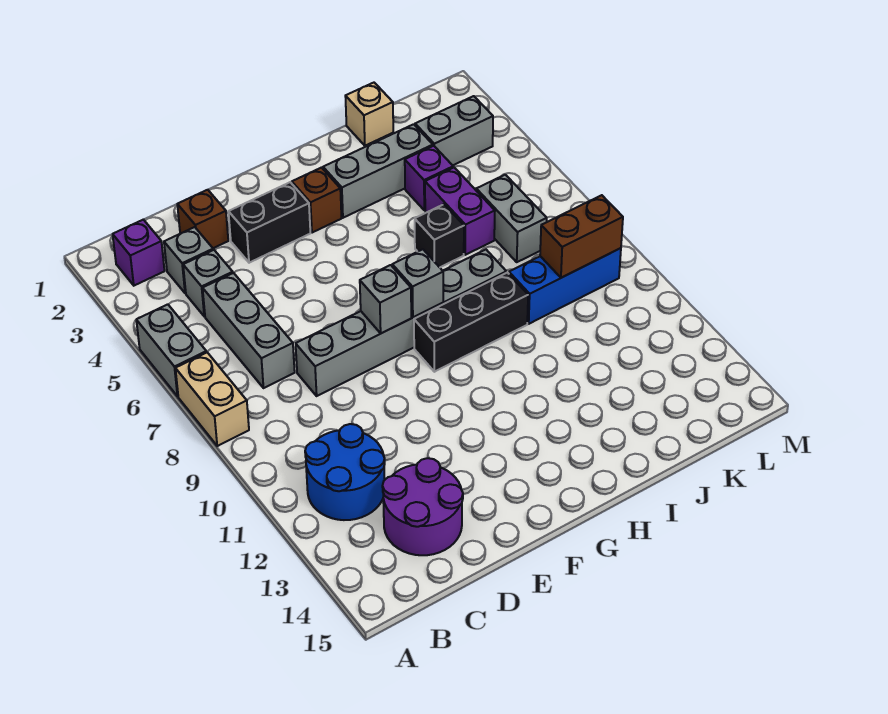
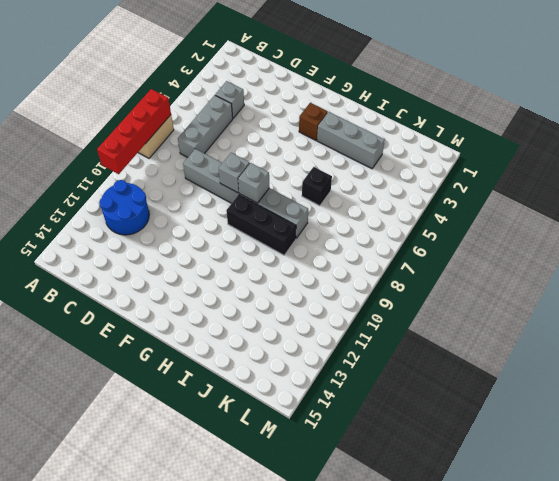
red brick A7:A10 level 2 -> none
none -> grey brick A5:A6 level 1
none -> purple brick B2 level 1
none -> grey brick C3 level 1

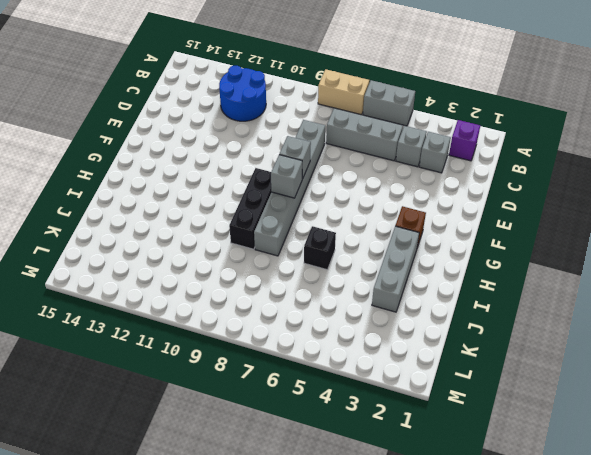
none -> purple round brick C13:D14 level 1
none -> brown brick D2 level 1
none -> black brick E3:F3 level 1

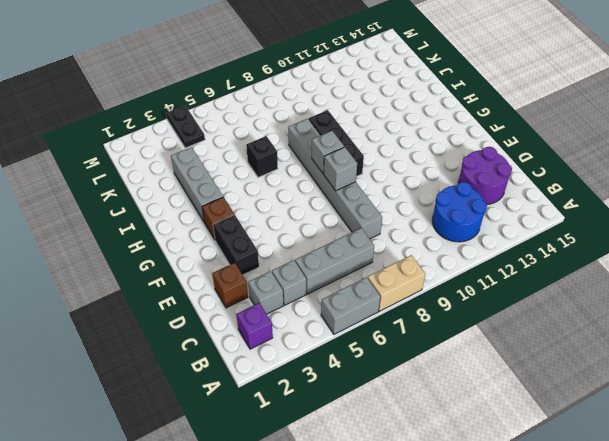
black plate L4:M4 level 1 -> none
none -> tan brick J1 level 1
none -> purple brick J4 level 1
none -> purple brick J5:J6 level 1

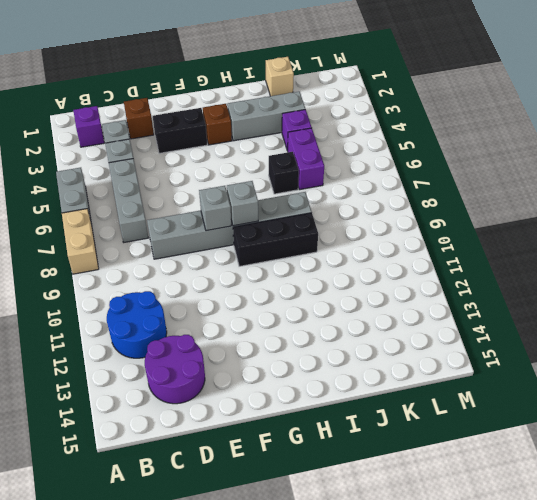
none -> blue brick J9:L9 level 1
none -> grey brick K3:L3 level 1
none -> grey brick K6:K7 level 1

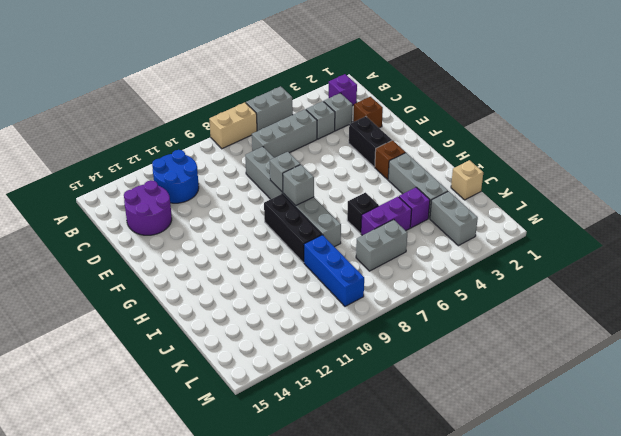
none -> brown brick K9:L9 level 2

